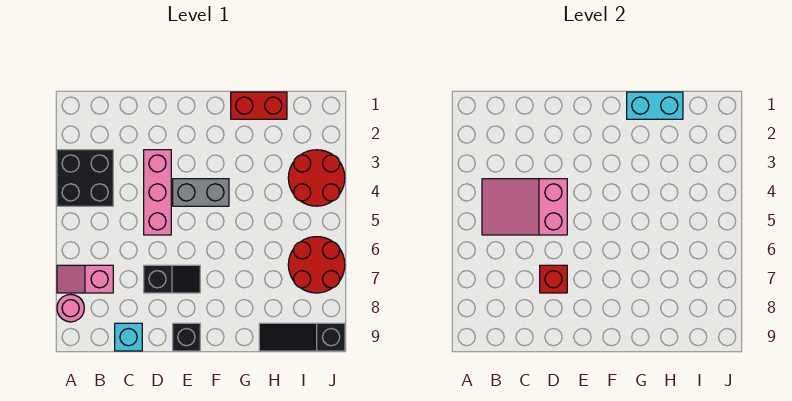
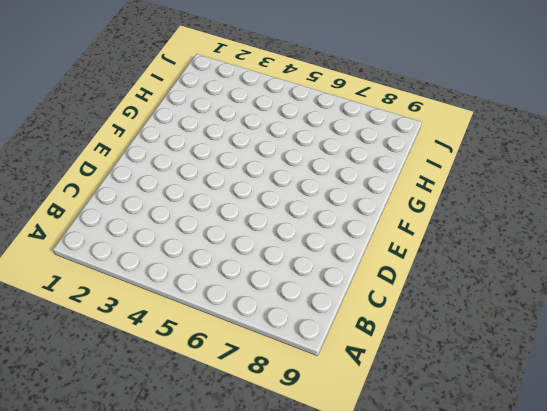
none -> black brick A3:B4 level 1
none -> pink slope A7:B7 level 1 top B
none -> pink round brick A8 level 1

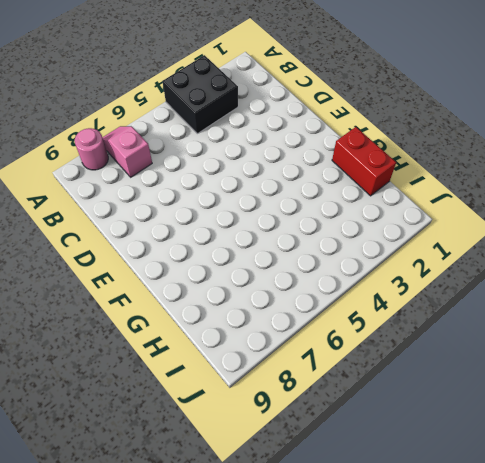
none -> cyan brick C9 level 1
none -> pink brick D3:D5 level 1
none -> black slope D7:E7 level 1 top D

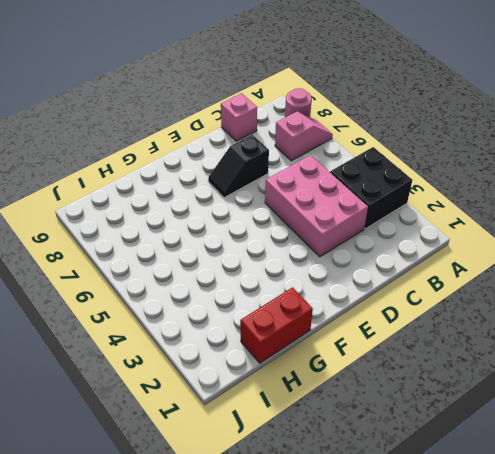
pink brick C3:D5 level 1 -> pink brick D3:D5 level 1
pink brick C9 level 1 -> cyan brick C9 level 1
none -> grey brick E4:F4 level 1
none -> black brick E9 level 1
none -> black slope H9:J9 level 1 top J

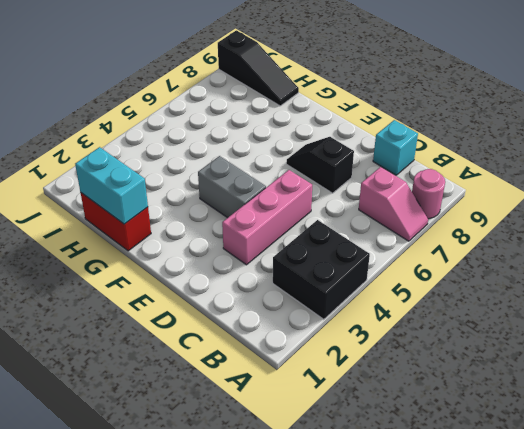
none -> black brick E9 level 1
none -> red round brick I3:J4 level 1
none -> red round brick I6:J7 level 1

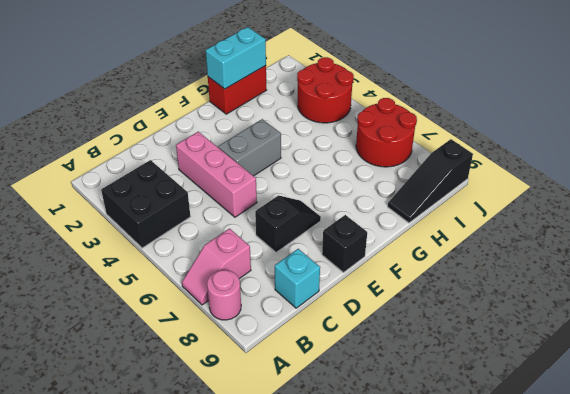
none -> pink slope B4:D5 level 2 top D
none -> red brick D7 level 2

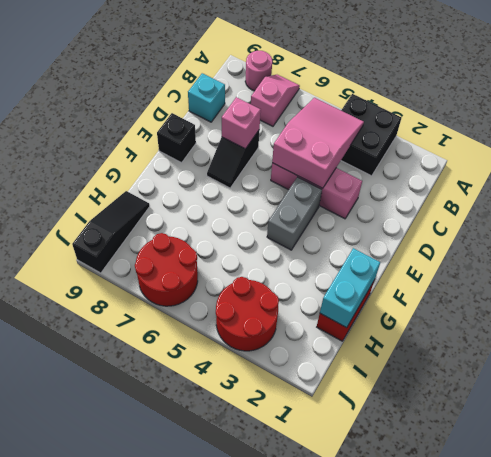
pink brick D7 level 2 -> red brick D7 level 2

